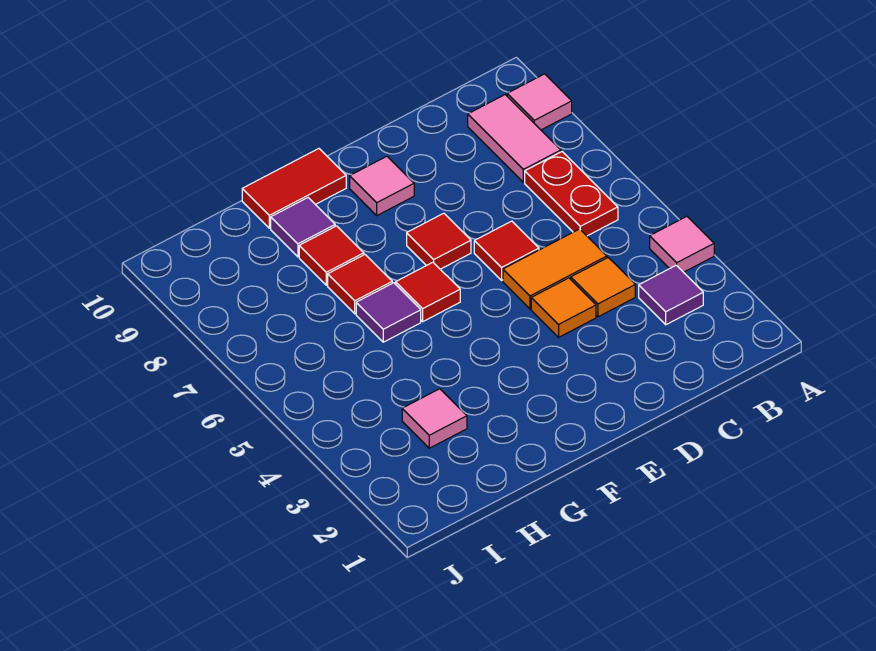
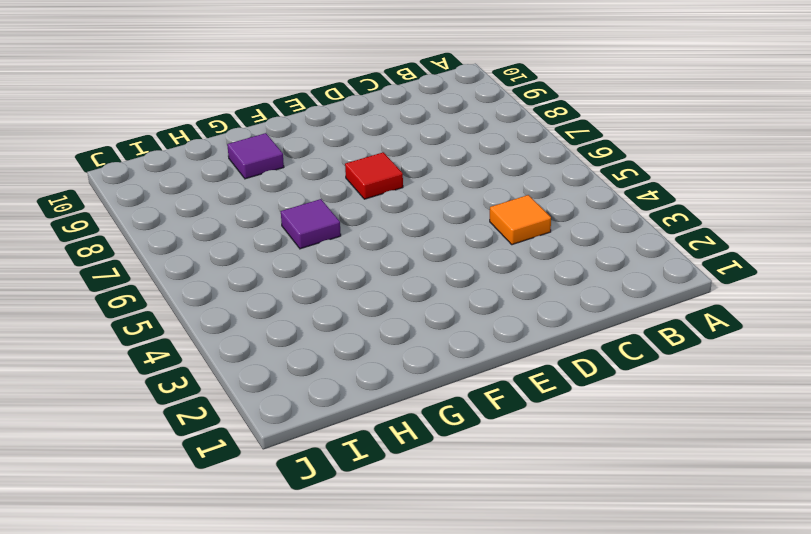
none -> pink tile A4 level 1
none -> pink tile A9 level 1
none -> purple tile B3 level 1

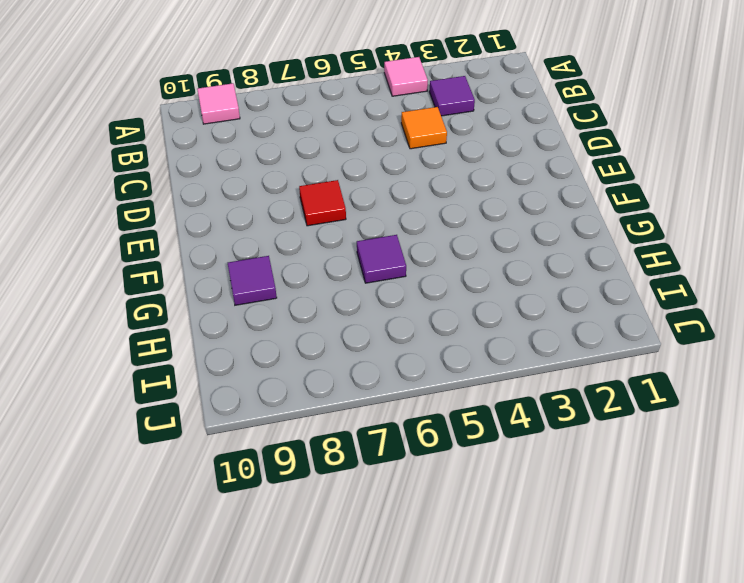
none -> red plate B6:B7 level 1
none -> pink tile B8:B9 level 1
none -> orange tile C5:D5 level 1

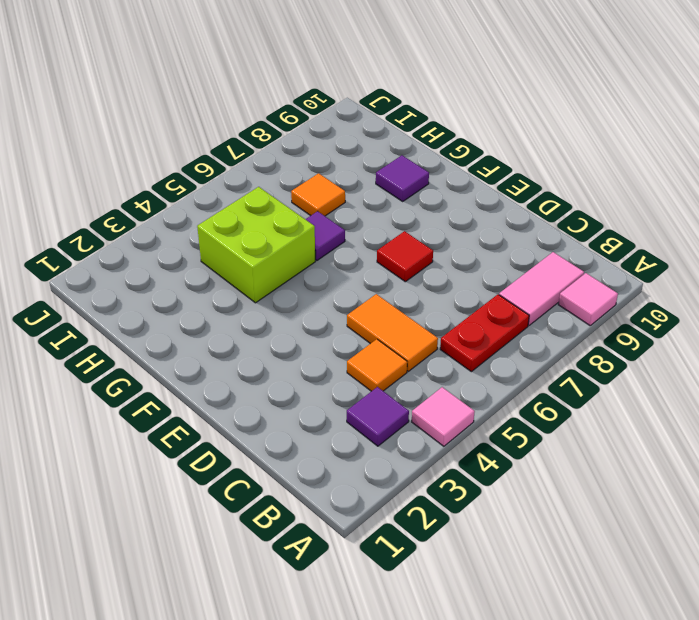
lime brick G4:H5 level 1 -> none
orange tile H7 level 1 -> orange tile D4 level 1
none -> red tile D6 level 1
none -> pink tile E9 level 1
none -> red tile F6 level 1

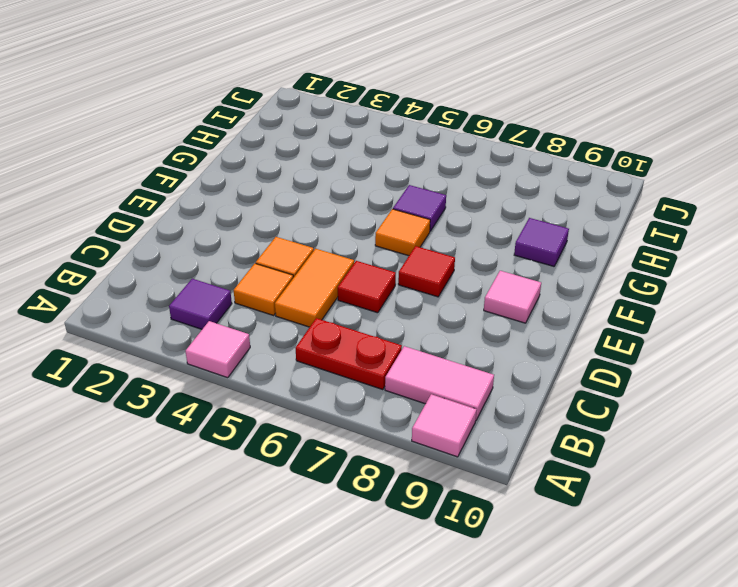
orange tile F6 level 1 -> red tile F6 level 1
none -> red tile F10:G10 level 1
none -> red tile G7 level 1
none -> red tile G8 level 1

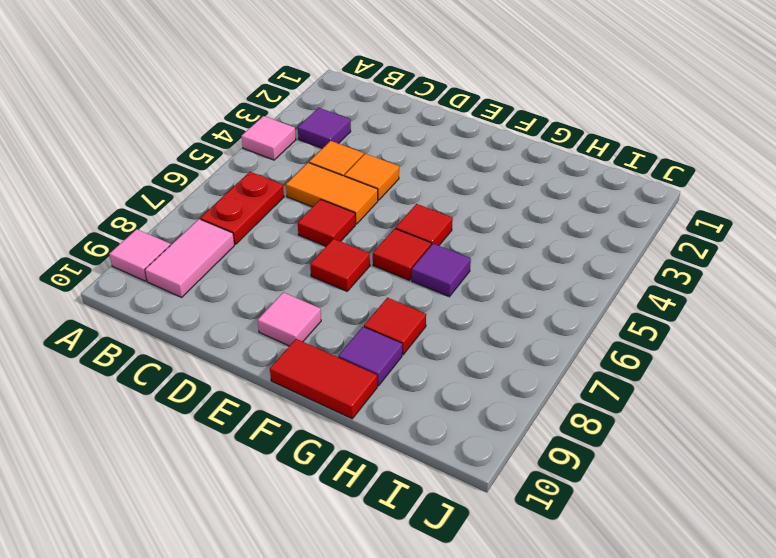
red tile F5 level 1 -> red tile G7 level 1
none -> pink tile H3 level 1

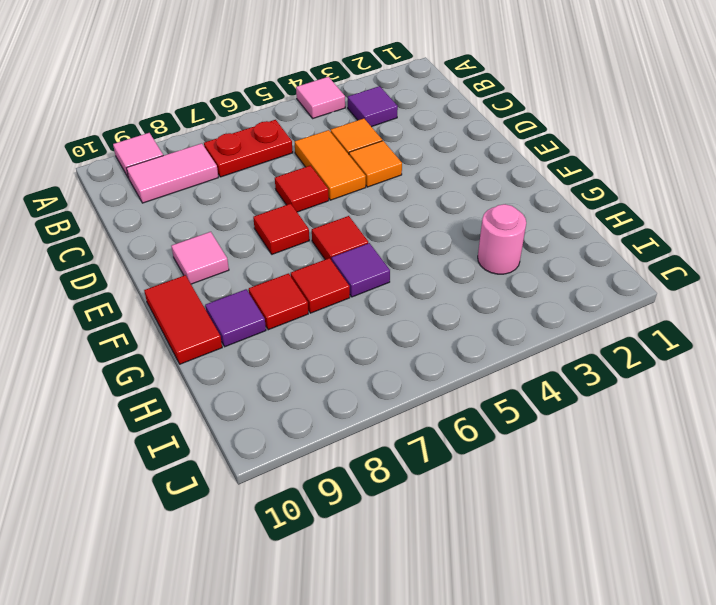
pink round brick H3 level 1 -> pink tile H3 level 1

